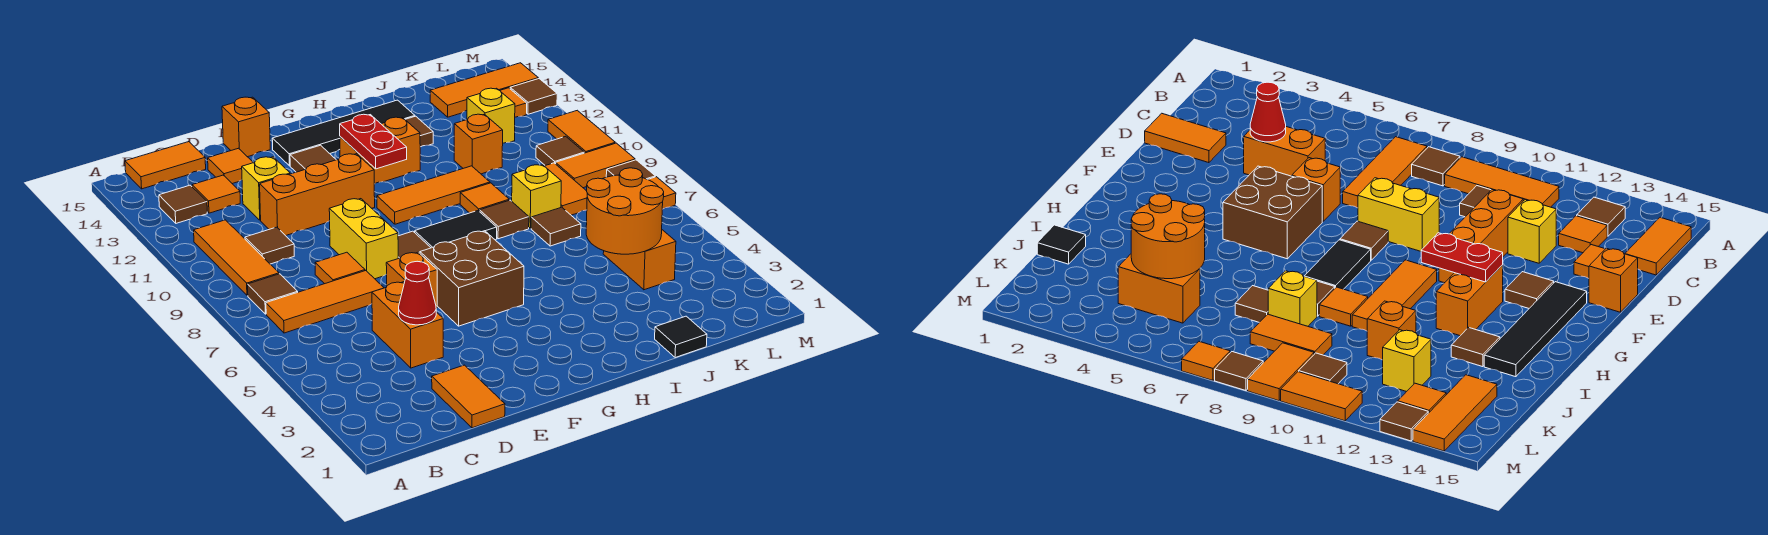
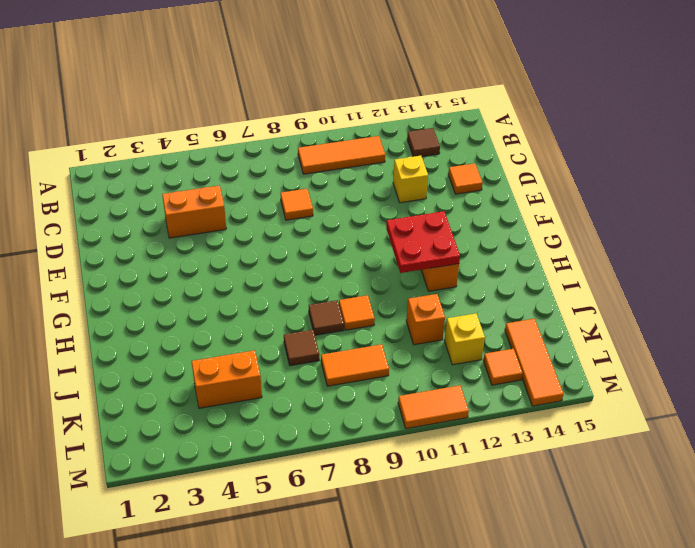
red plate G11:H12 level 2 -> red plate G11:G12 level 2
none -> orange tile B7:D7 level 1
none -> brown tile B8 level 1
none -> orange tile B15:C15 level 1
none -> brown tile C10 level 1

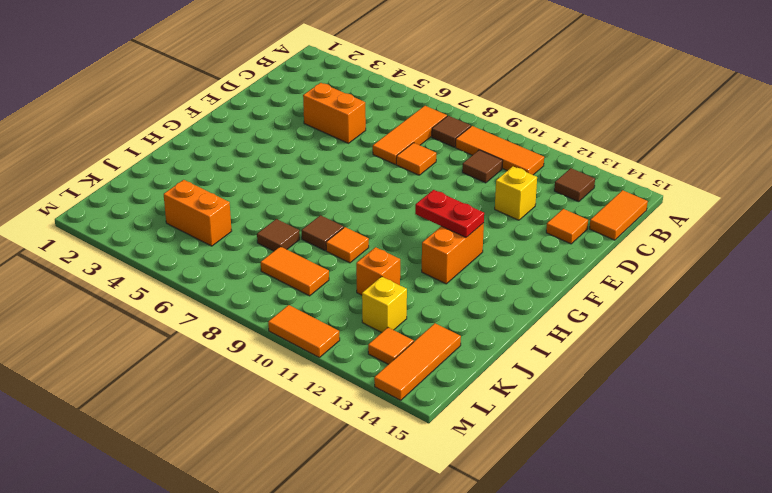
none -> orange tile C13 level 1
none -> orange tile D1:D2 level 1
none -> orange brick D11:F11 level 1
none -> orange brick E6 level 1

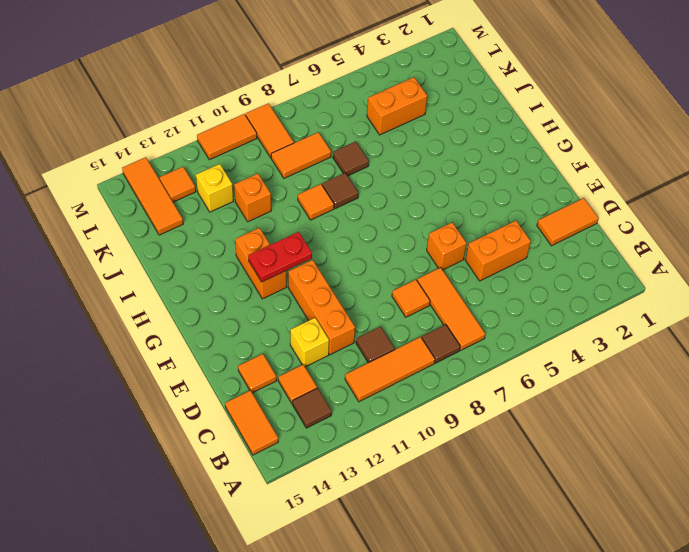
none -> yellow brick E8:E9 level 1
none -> orange brick E15 level 1
none -> brown brick F5:G6 level 1
none -> brown tile F8 level 1

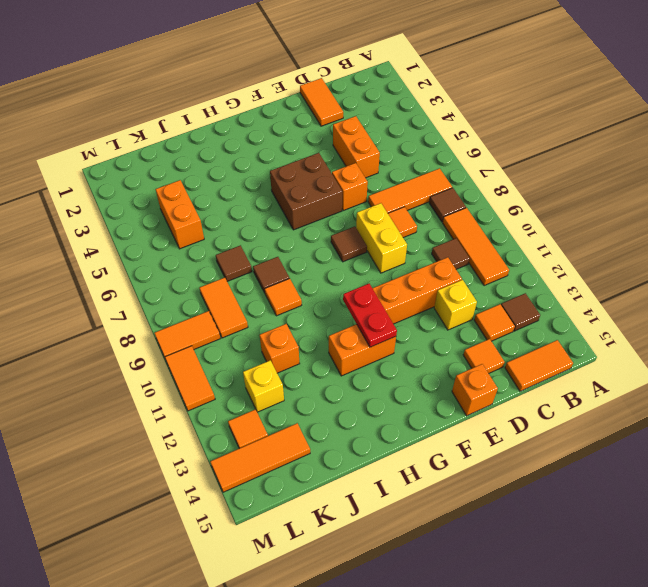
none -> brown tile F13 level 1
none -> black tile F14:I14 level 1
none -> black tile G8:H8 level 1
none -> orange tile G10:I10 level 1

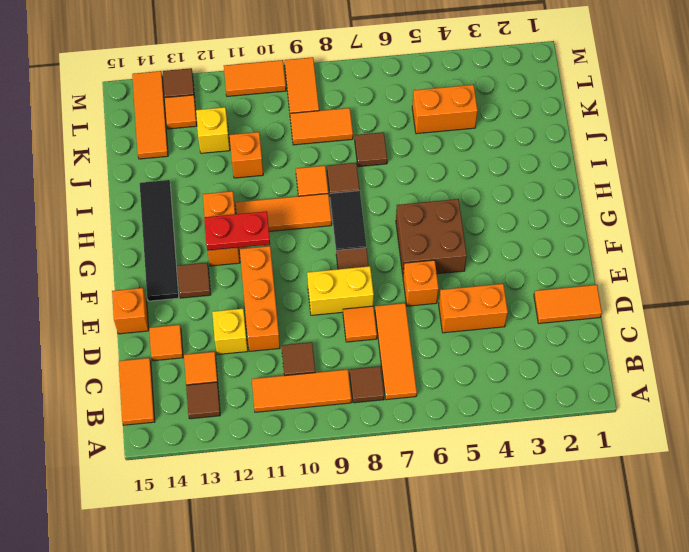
orange tile H9:H11 level 1 -> orange tile G10:I10 level 1
none -> brown tile I13 level 1
none -> black tile J1 level 1
none -> yellow brick J8 level 1
none -> brown tile L10 level 1

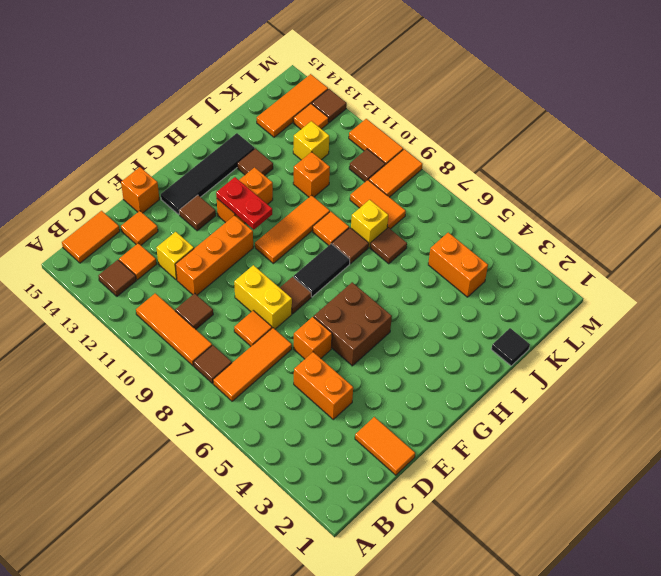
none -> orange tile M7 level 1
none -> brown tile M8 level 1
none -> red cone D4 level 2
none -> orange round brick J4:K5 level 2

